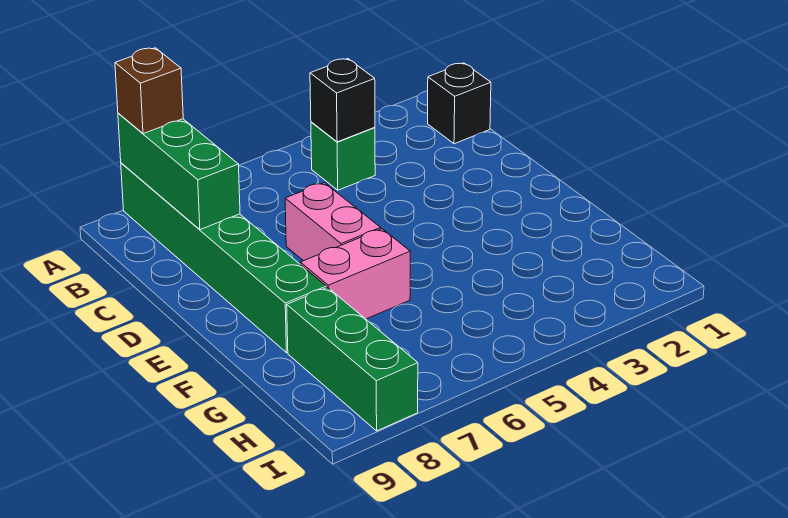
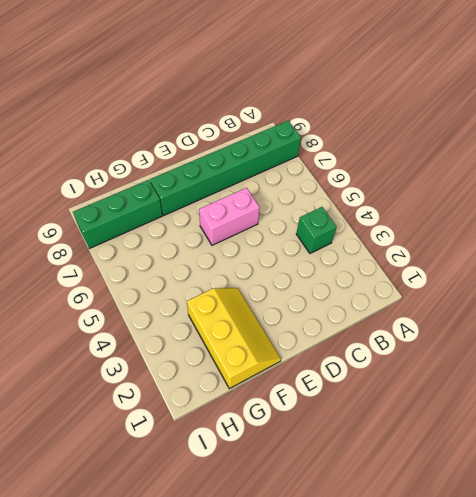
yellow slope F1:G3 level 1 top G -> none
none -> black brick B1 level 1
none -> pink brick F6:F7 level 1

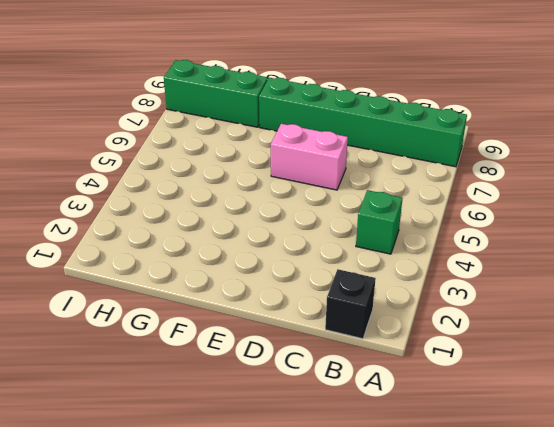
none -> pink brick F6:F7 level 1
none -> green brick A8:C8 level 2

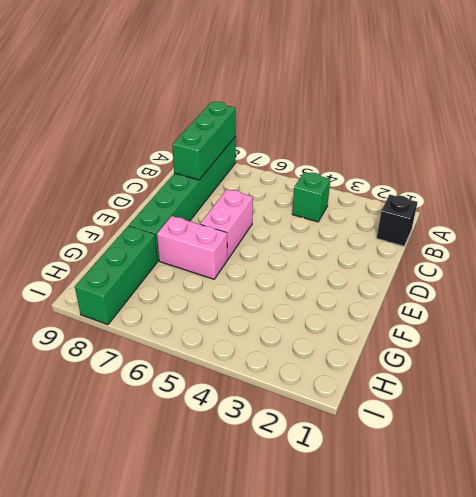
none -> black brick B4 level 2
none -> brown brick A8 level 3

